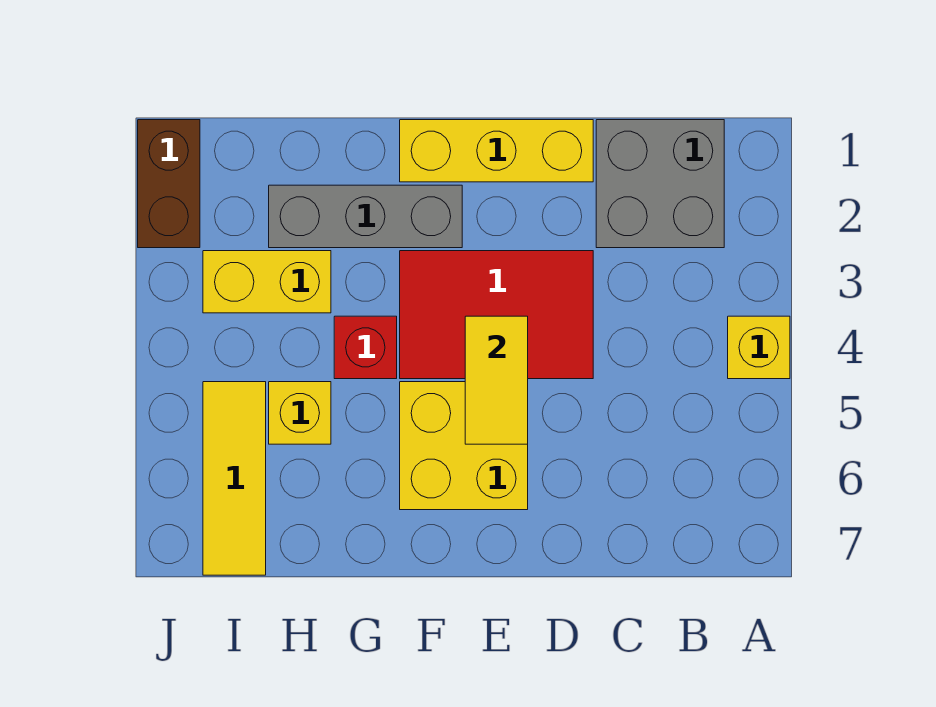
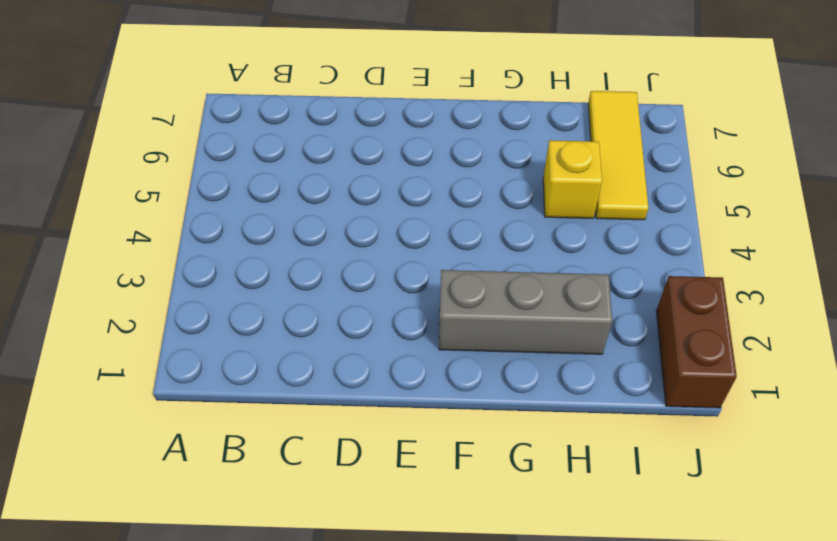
none -> yellow brick A4 level 1
none -> grey brick B1:C2 level 1
none -> yellow brick D1:F1 level 1

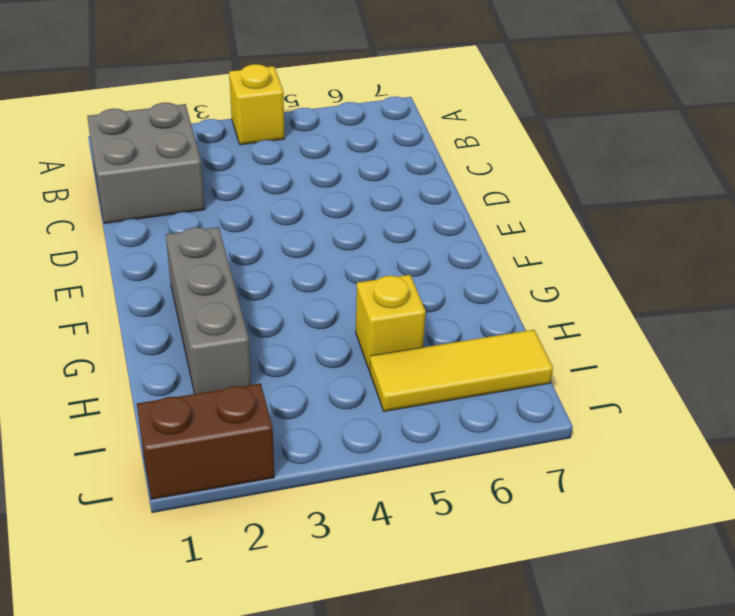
none -> yellow brick D1:F1 level 1
none -> red tile D3:F4 level 1
none -> yellow brick E5:F6 level 1

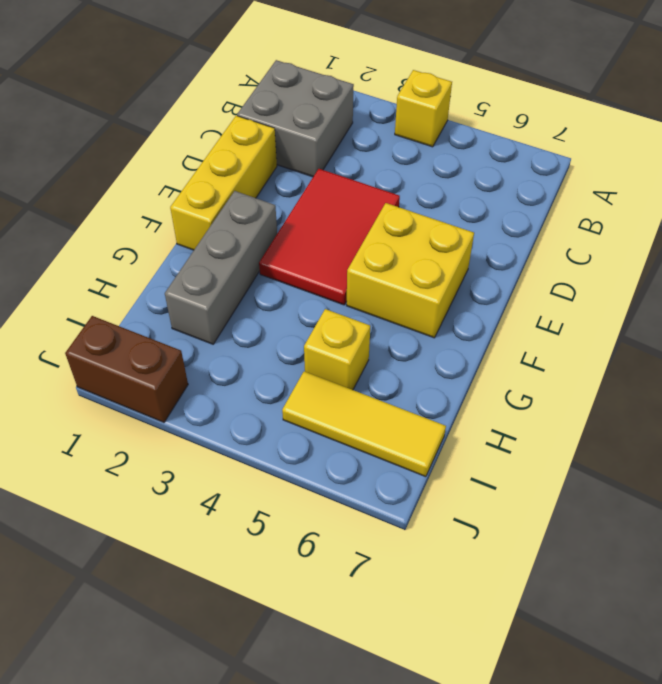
none -> red brick G4 level 1
none -> yellow brick H3:I3 level 1
none -> yellow tile E4:E5 level 2

